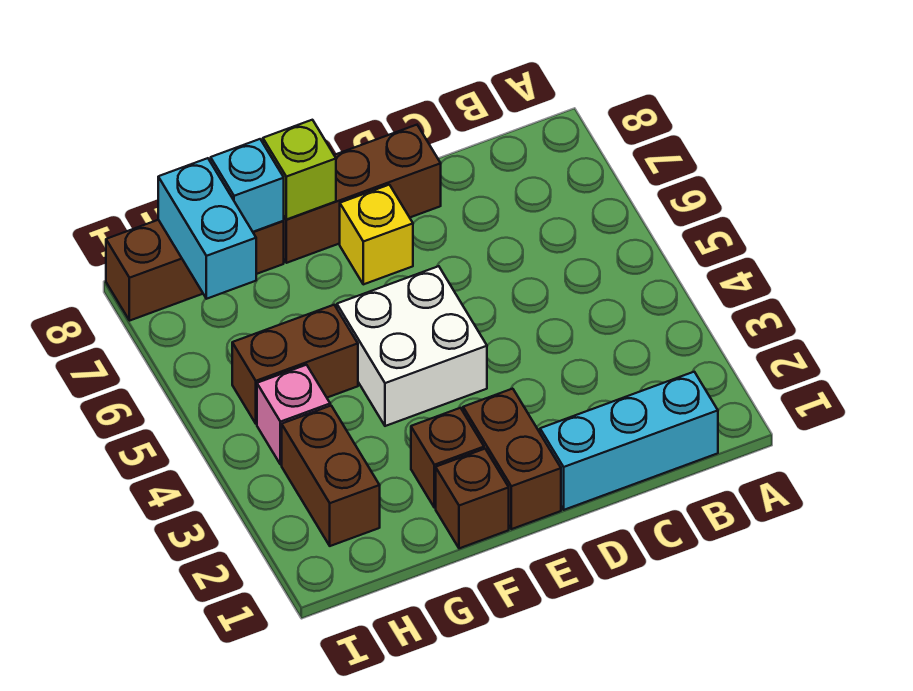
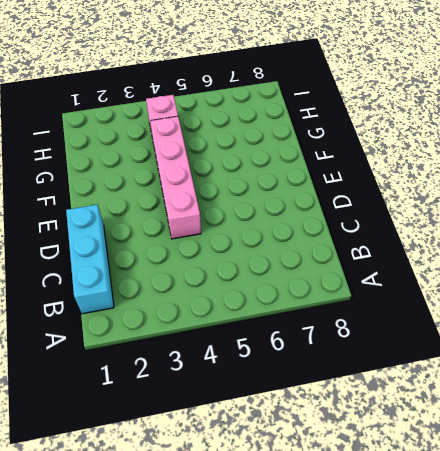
pink brick D4:G4 level 1 -> white brick E4:F5 level 1
none -> brown brick D8:F8 level 1
none -> brown brick E1:E2 level 1
none -> yellow brick E7 level 1

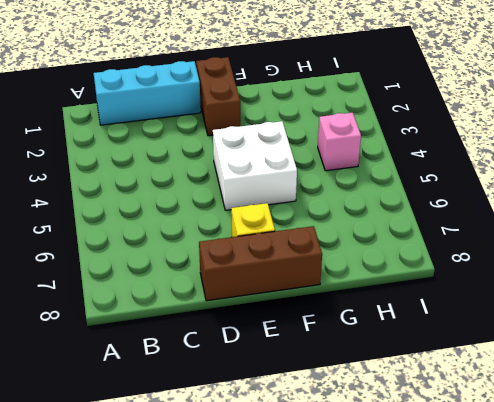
none -> brown brick F1 level 1
none -> brown brick F2 level 1
none -> brown brick G5:H5 level 1

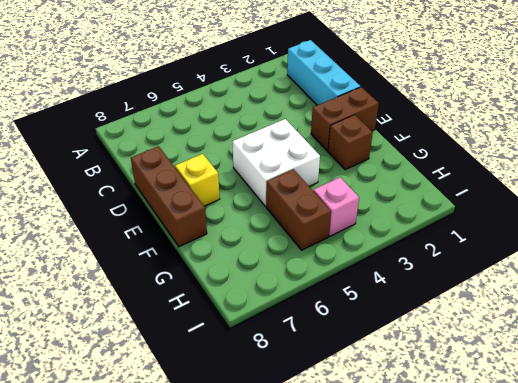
none -> brown brick F1 level 1
none -> brown brick G8:I8 level 1
none -> brown brick H2:H3 level 1

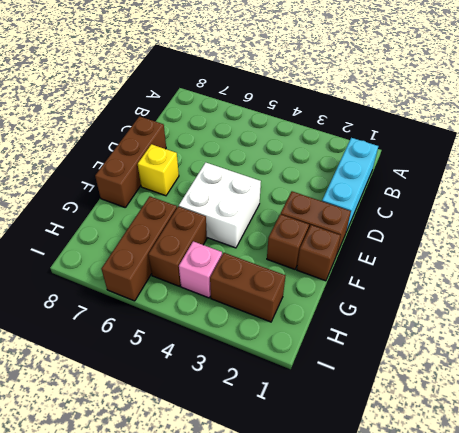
brown brick G6:I6 level 1 -> brown brick G8:I8 level 1
none -> lime brick F8 level 2
none -> cyan brick G8 level 2
none -> cyan brick H7:H8 level 2

